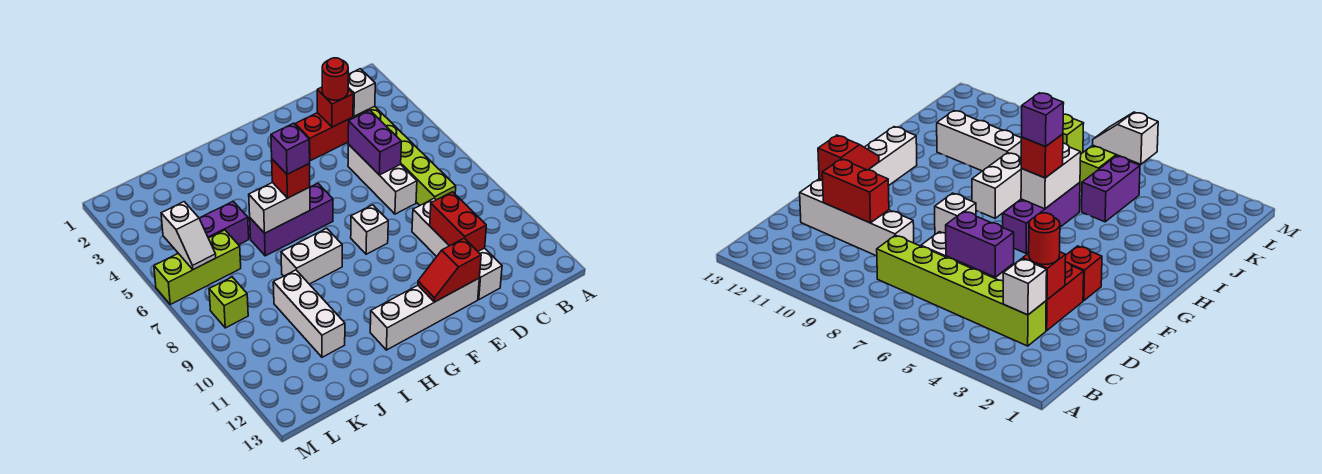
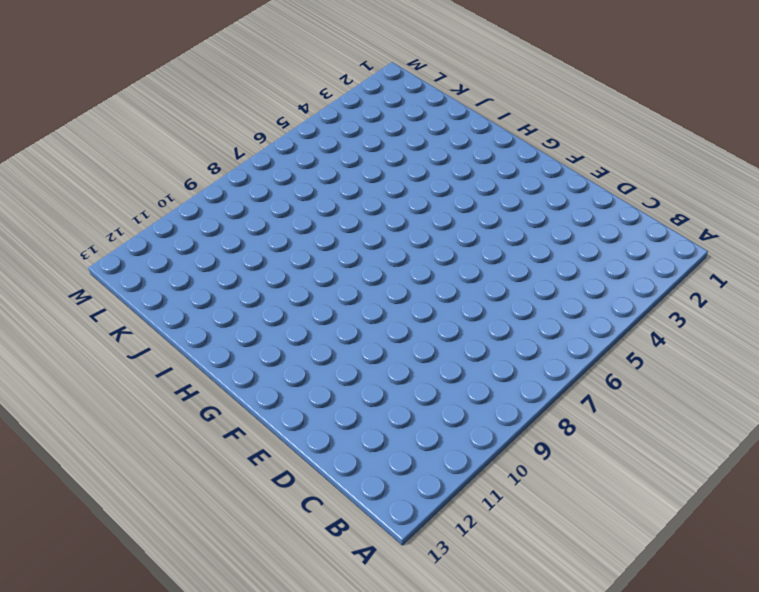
none -> lime brick C3:C8 level 1
none -> red brick D3:E3 level 1
none -> white brick D5:D7 level 1

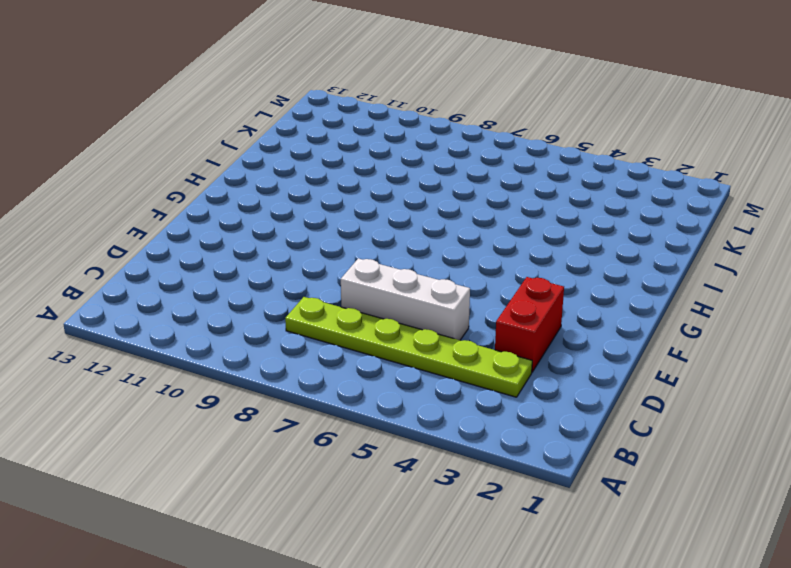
lime plate C3:C8 level 1 -> lime brick C3:C8 level 1
none -> white brick D9:D12 level 1
none -> white brick E12:H12 level 1
none -> red brick F3 level 1

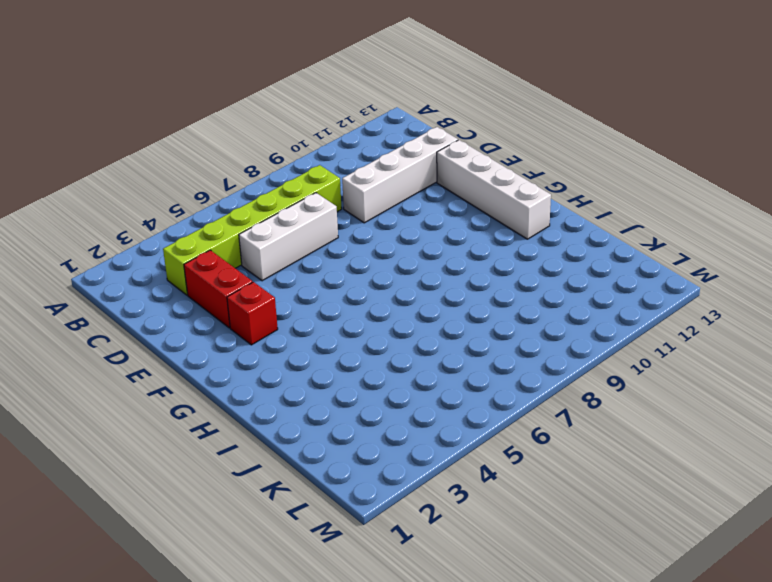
none -> white brick F8 level 1
none -> purple brick G6:I6 level 1
none -> white brick H8:I8 level 1

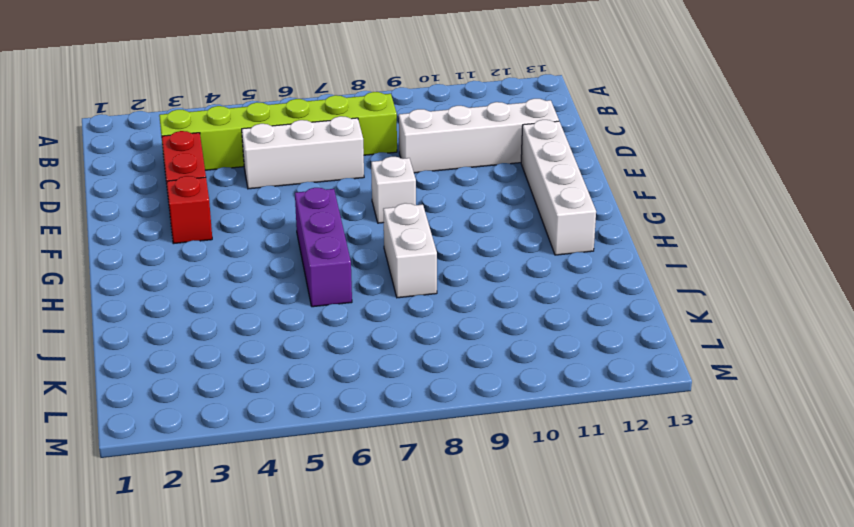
none -> purple brick J5:K5 level 1
none -> white brick J9:J11 level 1
none -> lime brick K6:M6 level 1

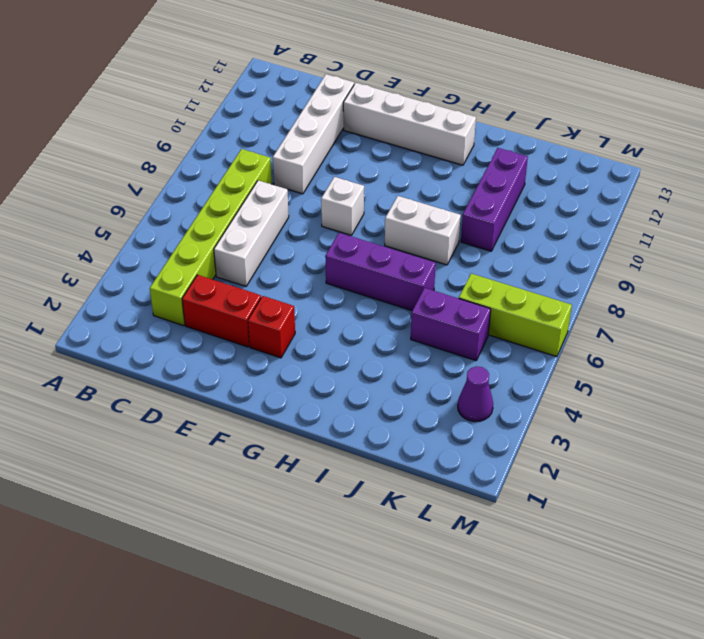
purple brick J9:J11 level 1 -> white brick J9:J11 level 1
purple cone L3 level 1 -> none
none -> lime brick L8 level 1
none -> white brick C3 level 2
none -> red brick D3 level 2

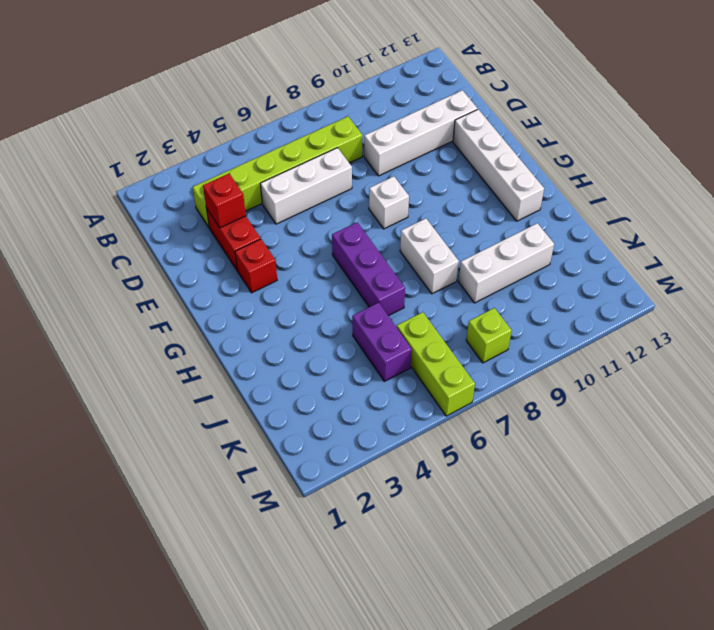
none -> white brick C3 level 2
none -> purple brick D5:D6 level 2
none -> red brick D10:D11 level 2

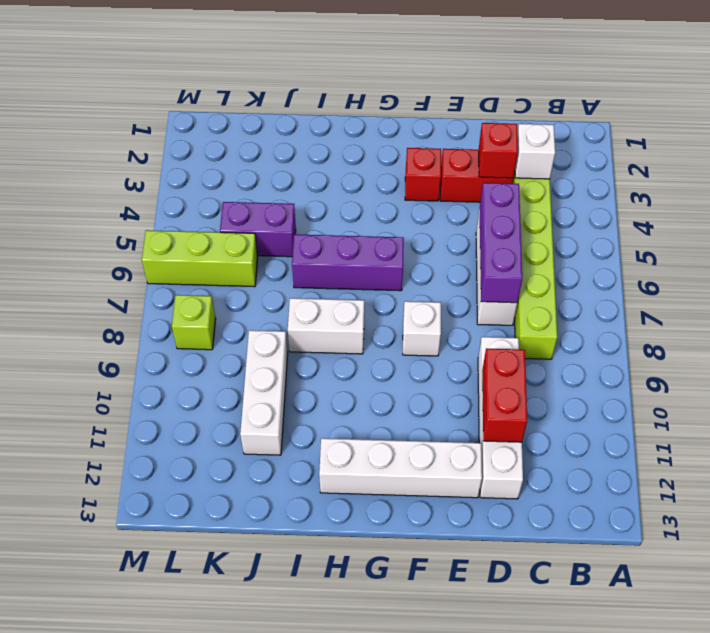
purple brick D5:D7 level 2 -> purple brick D5:D6 level 2
none -> red slope E12:F12 level 2 top E
none -> white brick H6:I6 level 2
none -> white slope L5:L6 level 2 top 5

